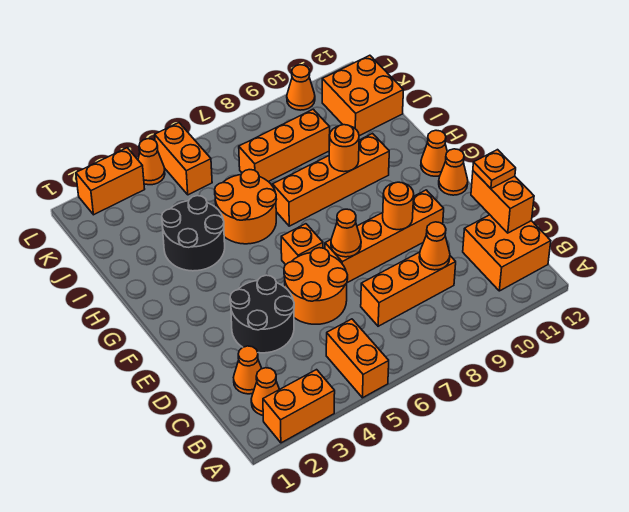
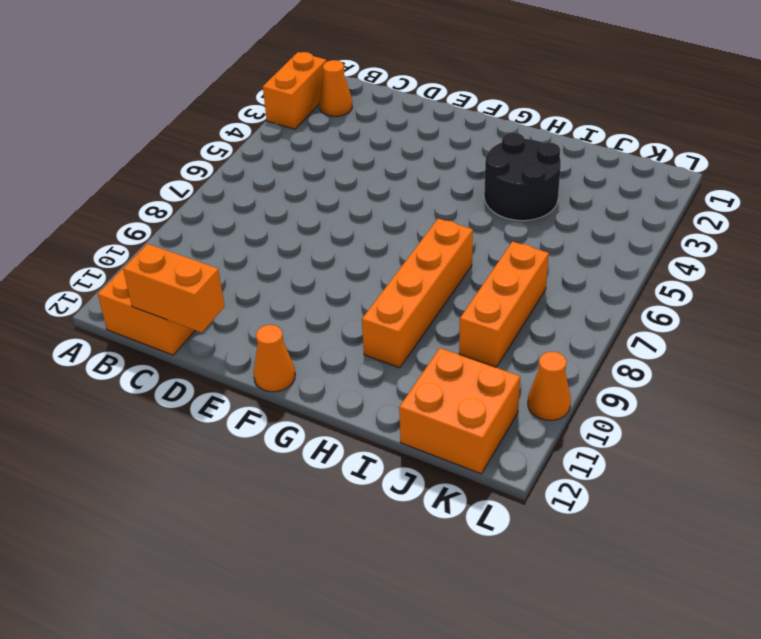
none -> orange brick A5:B5 level 1
none -> orange cone C2 level 1
none -> orange brick C7:C9 level 1

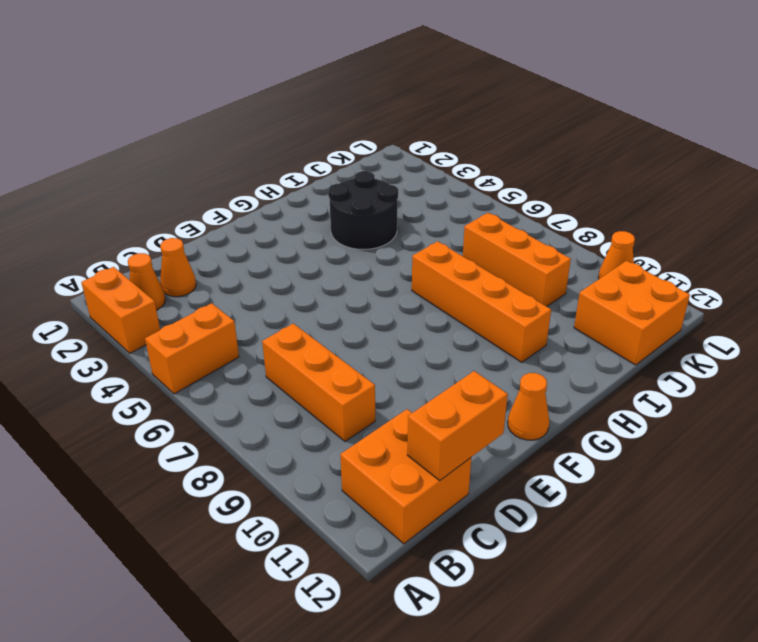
none -> black round brick D3:E4 level 1
none -> orange round brick D5:E6 level 1
none -> orange brick E7:E10 level 1

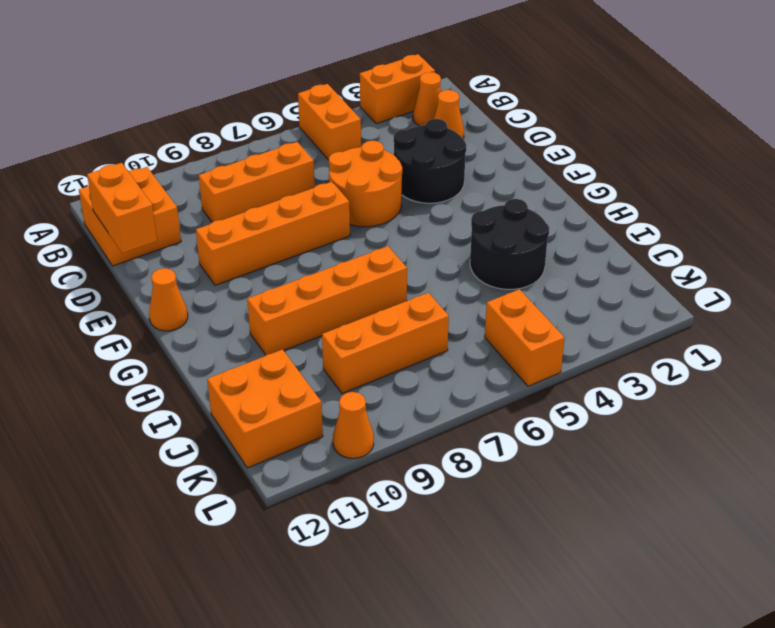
none -> orange brick F6 level 1
none -> orange cone G12 level 1
none -> orange round brick H5:I6 level 1

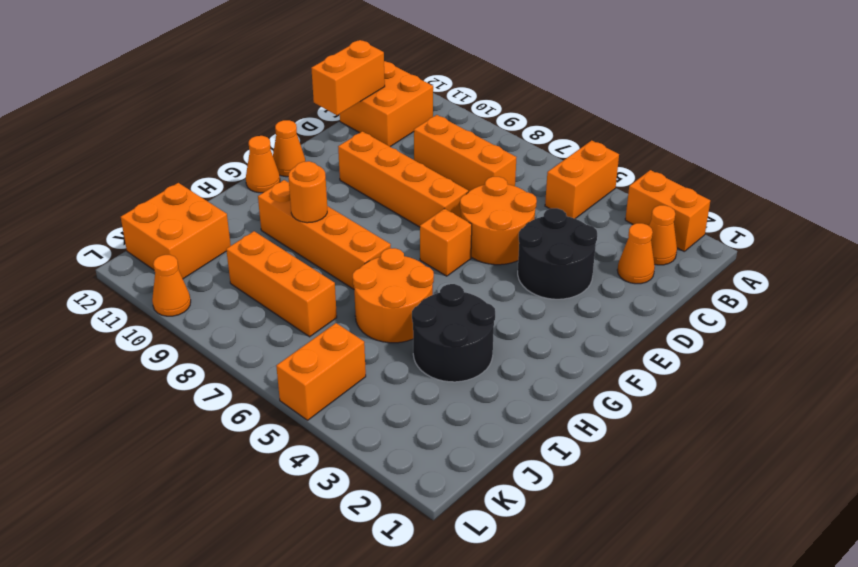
none -> orange brick L2:L3 level 1
none -> orange cone L4 level 1
none -> orange cone C9 level 2

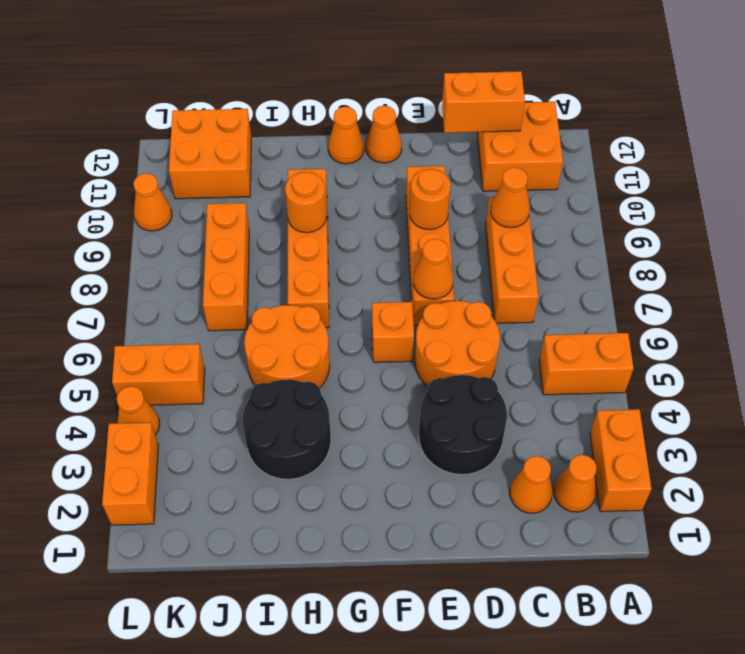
none -> orange plate D12 level 3

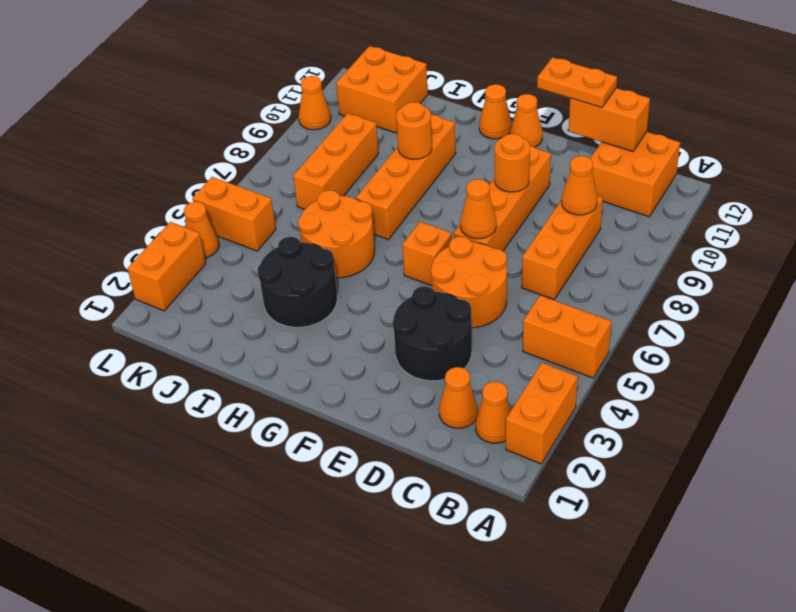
orange plate D12:E12 level 3 -> orange plate D12 level 3

